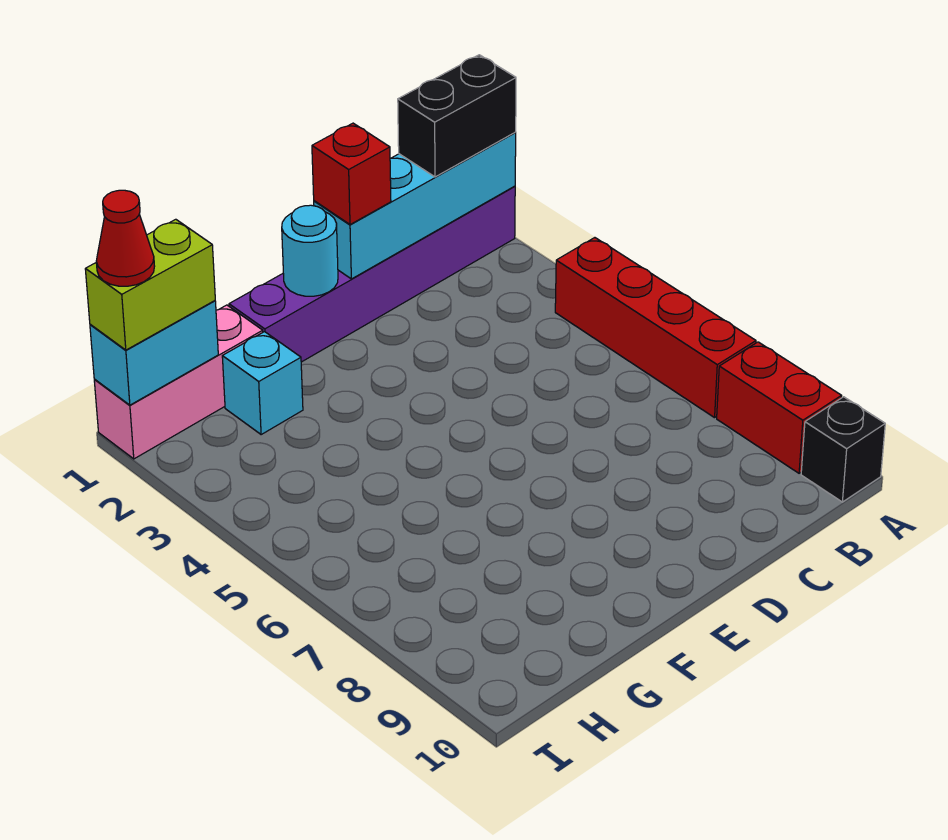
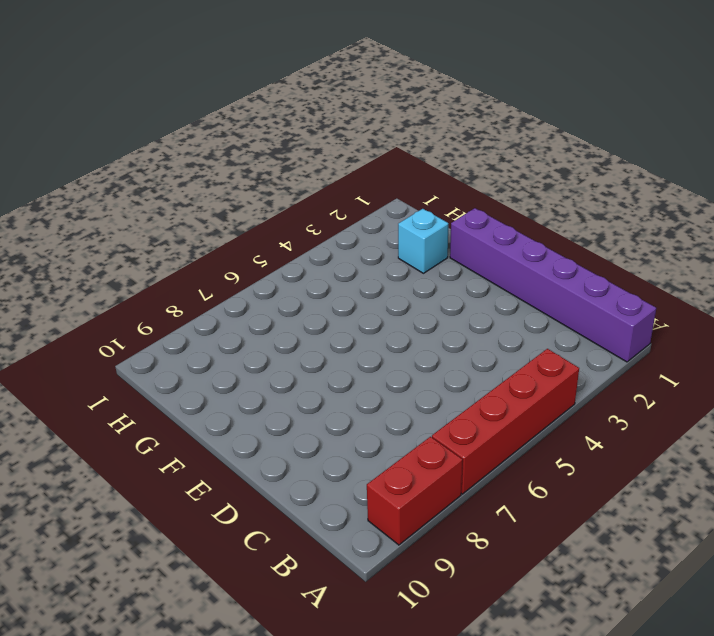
none -> black brick A10 level 1
none -> pink brick G1:I1 level 1
none -> cyan brick A1:D1 level 2

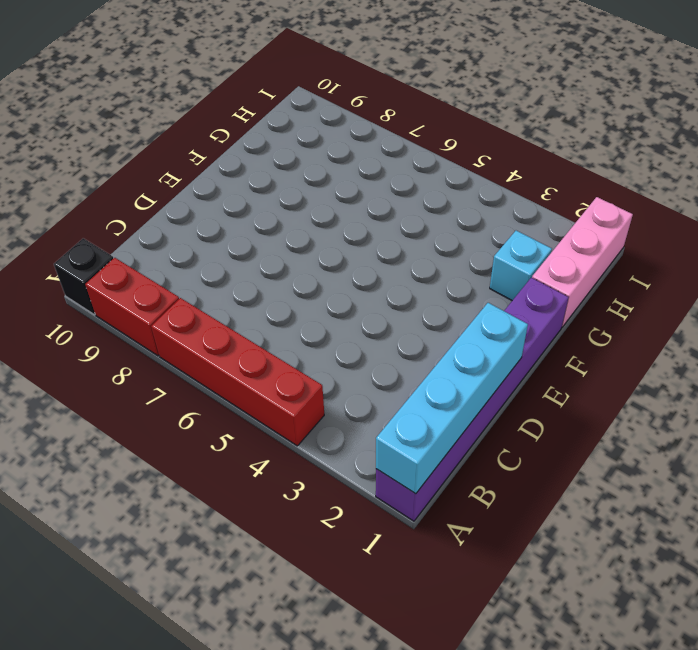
none -> cyan round brick E1 level 2
none -> cyan brick H1:I1 level 2
none -> black brick A1:B1 level 3

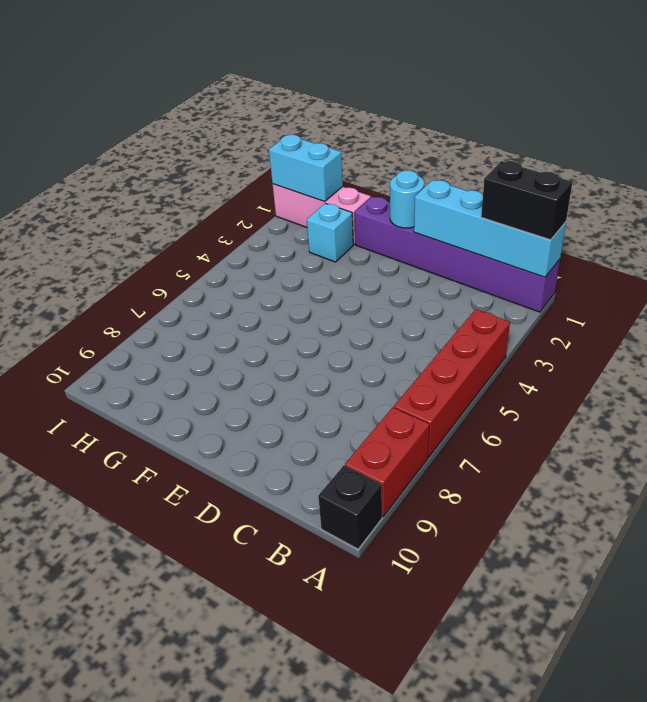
none -> red brick D1 level 3
none -> lime brick H1:I1 level 3
none -> red cone I1 level 4

